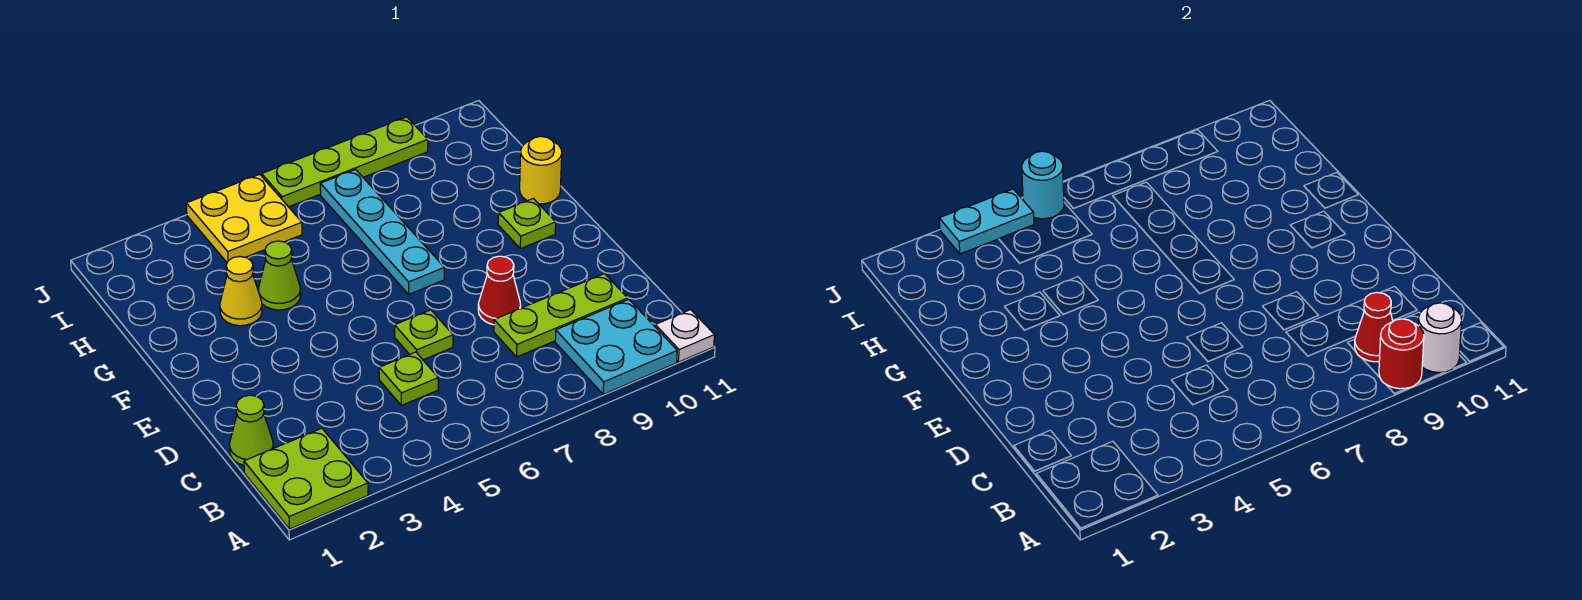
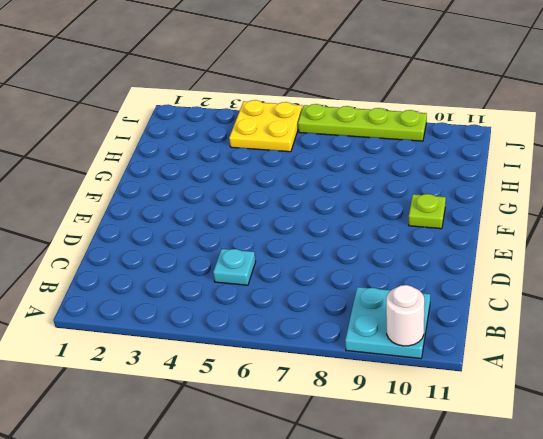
cyan plate C5 level 1 -> lime plate C5 level 1
none -> lime plate A1:B2 level 1
none -> white plate A11 level 1
none -> lime cone C1 level 1

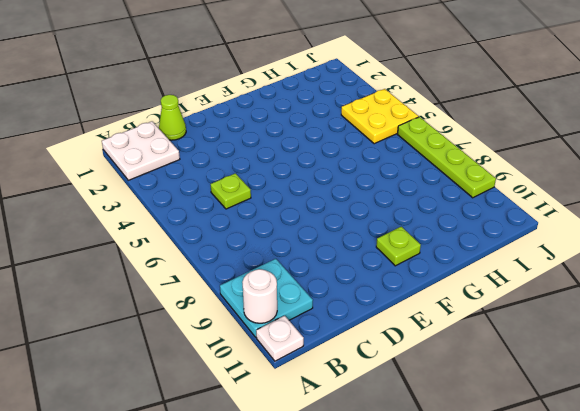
white plate A1:B2 level 1 -> lime plate A1:B2 level 1
none -> lime plate C8:C10 level 1
none -> lime plate D6 level 1
none -> red cone D8 level 1

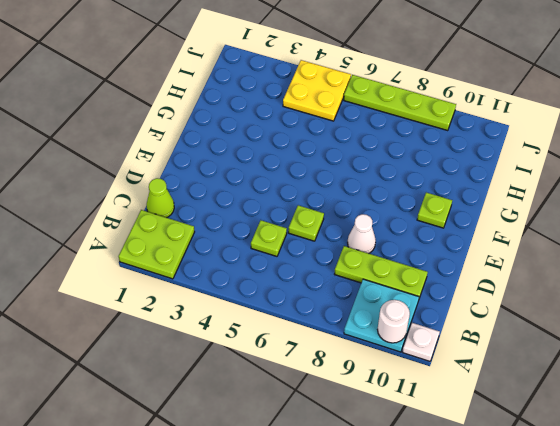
white cone D8 level 1 -> red cone D8 level 1
none -> cyan plate F7:I7 level 1
none -> yellow cone G3 level 1
none -> lime cone G4 level 1

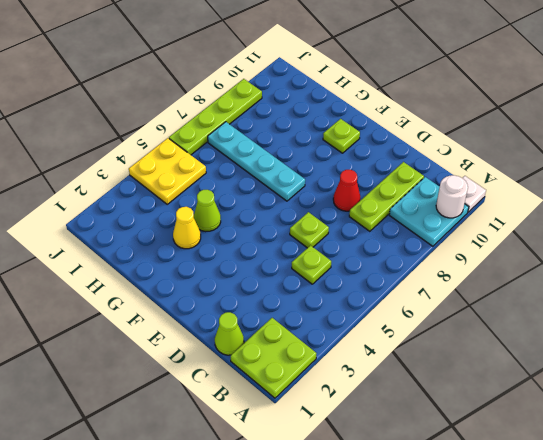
none -> yellow round brick G11 level 1
none -> red round brick A9 level 2
none -> red cone B9 level 2

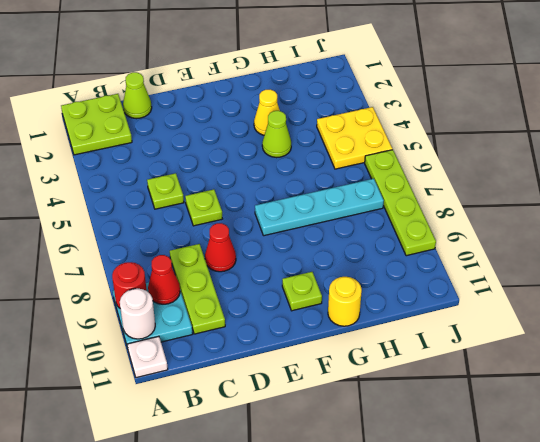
none -> cyan plate J3:J4 level 2
none -> cyan round brick J5 level 2

